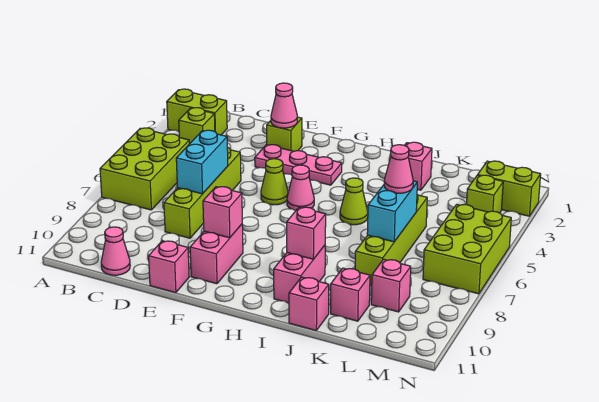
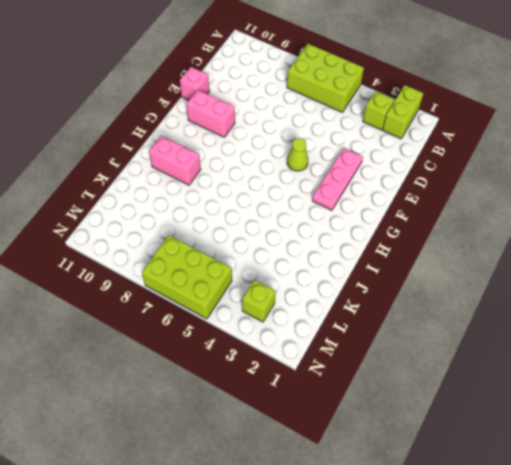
none -> pink cone C11 level 1
none -> lime brick D5:D8 level 1
none -> lime brick E2 level 1

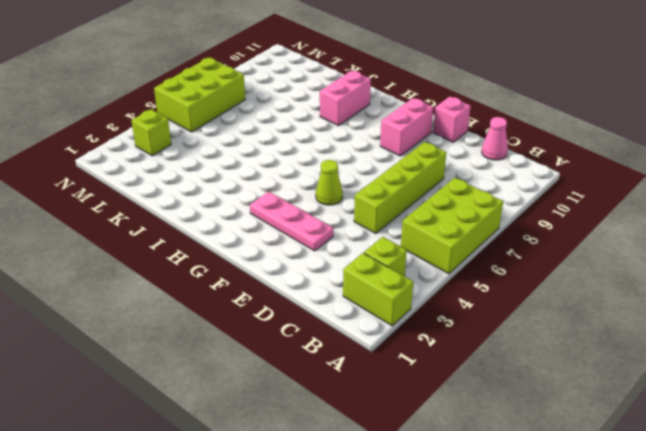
none -> lime brick E2 level 1
none -> pink cone G5 level 1
none -> lime cone I5 level 1

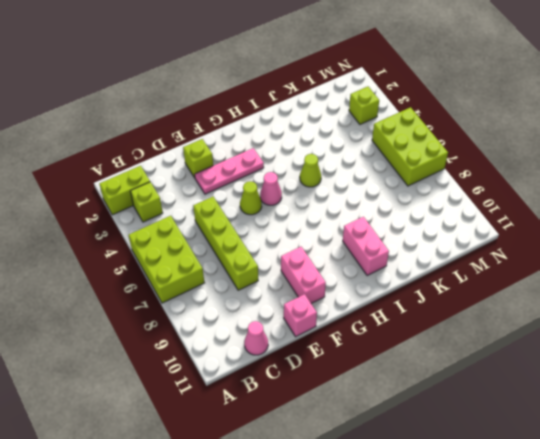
none -> pink brick J2 level 1
none -> pink brick J11 level 1
none -> lime brick K5:K8 level 1

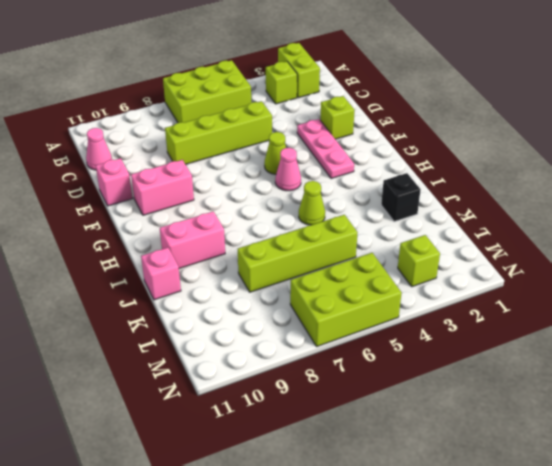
black brick J2 level 1 -> pink brick J2 level 1
none -> pink brick K10 level 1
none -> pink brick L9 level 1
none -> lime brick M2:N2 level 1

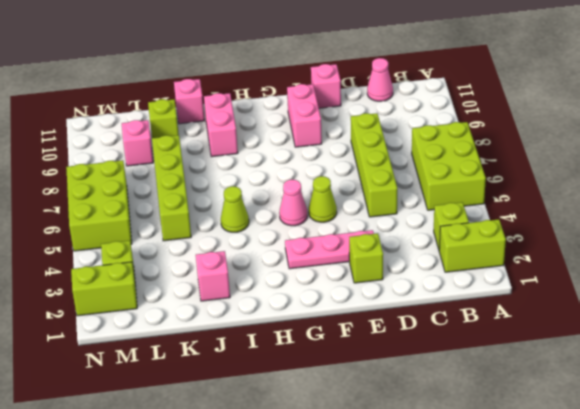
lime brick K10 level 1 -> pink brick K10 level 1
none -> cyan brick D6:D7 level 2
none -> pink cone E2 level 2
none -> pink brick F9 level 2

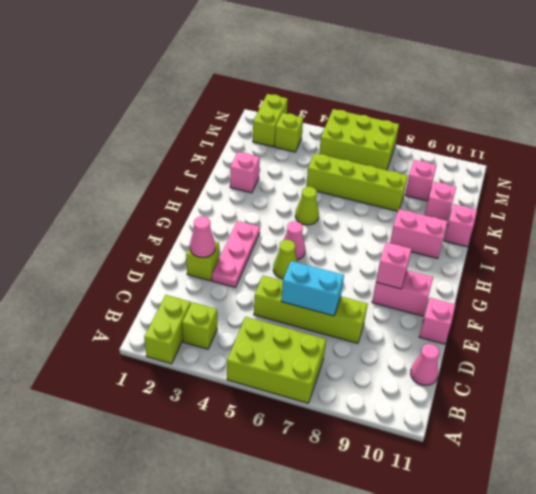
none -> pink brick I9 level 2
none -> cyan brick K6:K7 level 2
none -> pink cone K6 level 3

